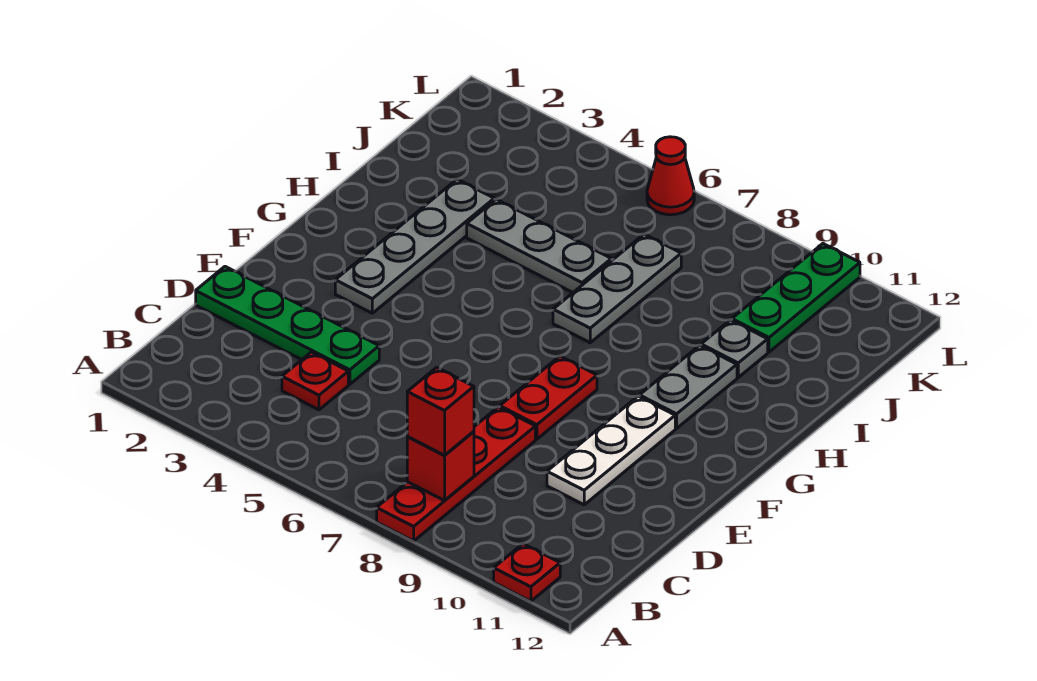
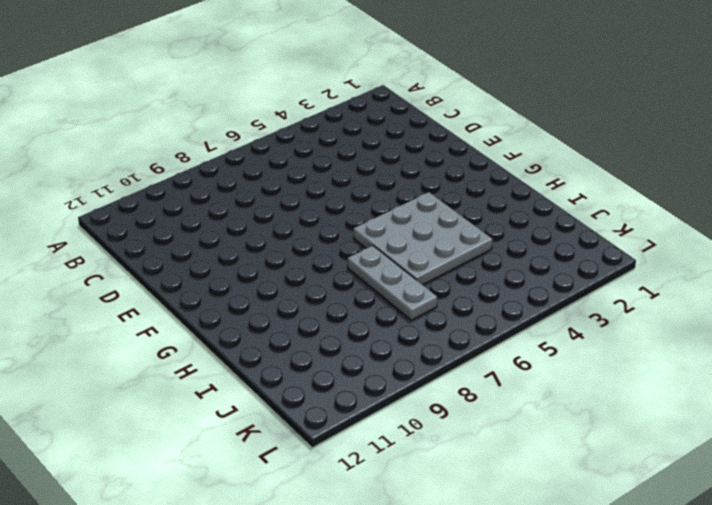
grey plate G4:I6 level 1 -> grey plate I4:I6 level 1
none -> red plate A8:D8 level 1
none -> red plate A11 level 1
none -> red plate C4 level 1

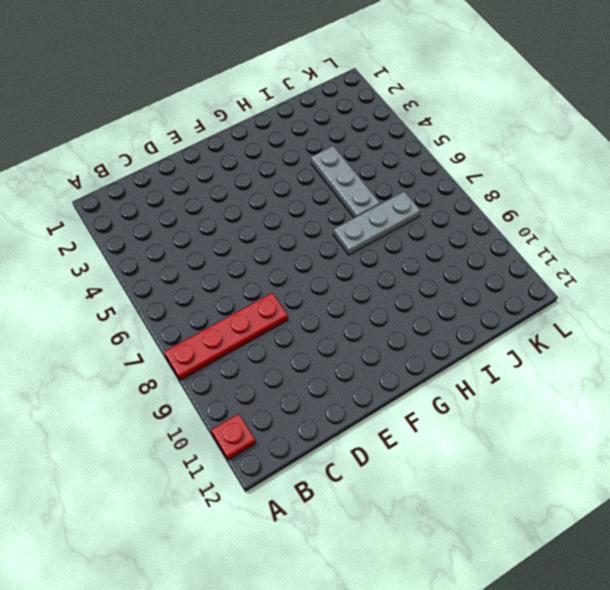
none -> red plate C4 level 1
none -> green plate D1:D4 level 1
none -> white plate D10:F10 level 1

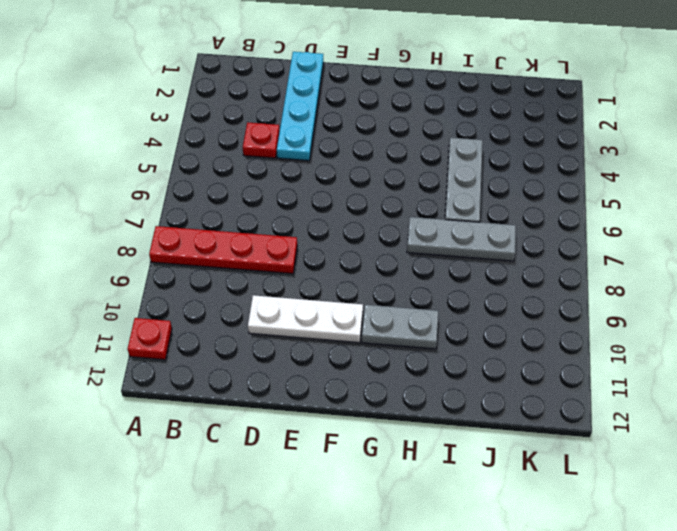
cyan plate D1:D4 level 1 -> green plate D1:D4 level 1
none -> red plate E8:F8 level 1
none -> grey plate F3:I3 level 1
none -> grey plate I10 level 1

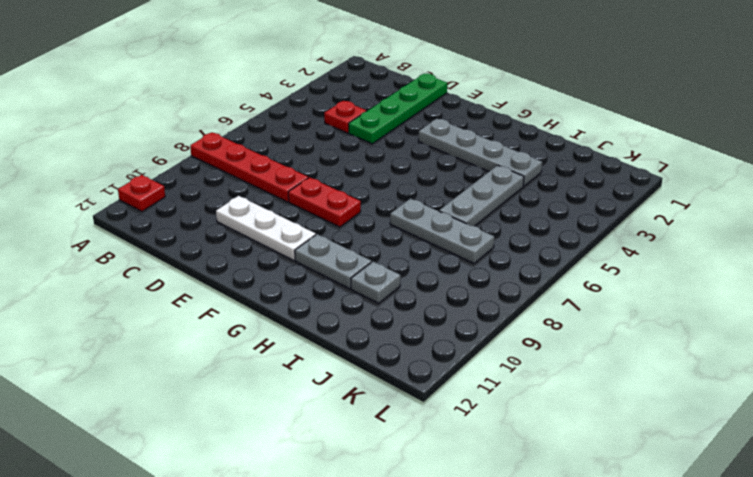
none -> green plate J10:L10 level 1
none -> red cone L6 level 1
none -> red brick B8 level 2

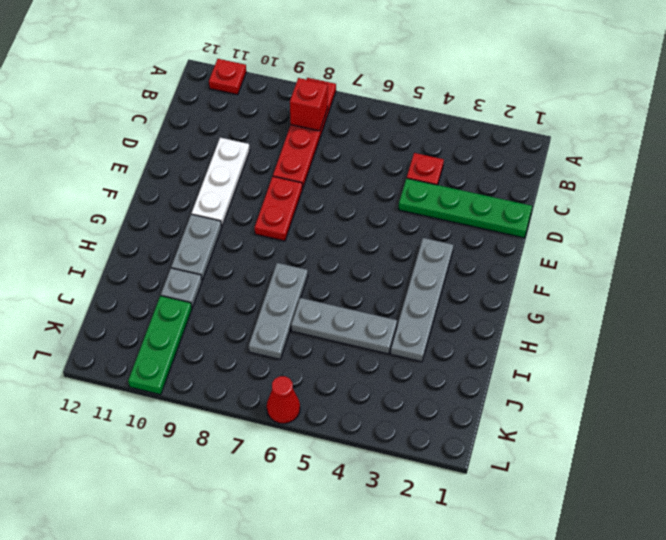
none -> red brick B8 level 3

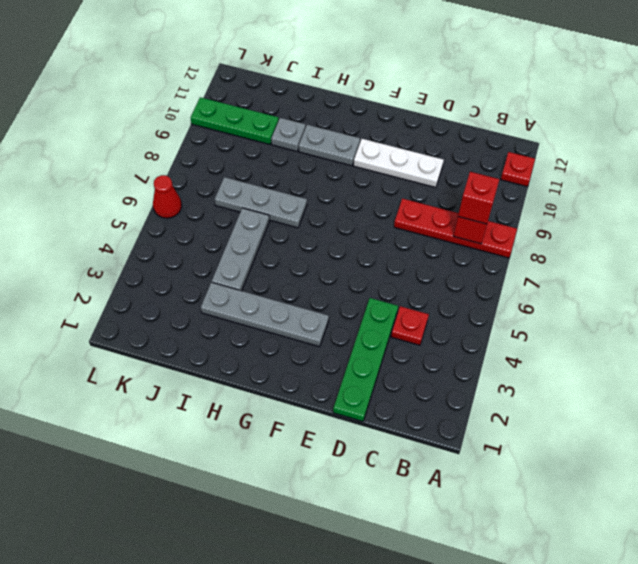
none -> red plate E8:F8 level 1

